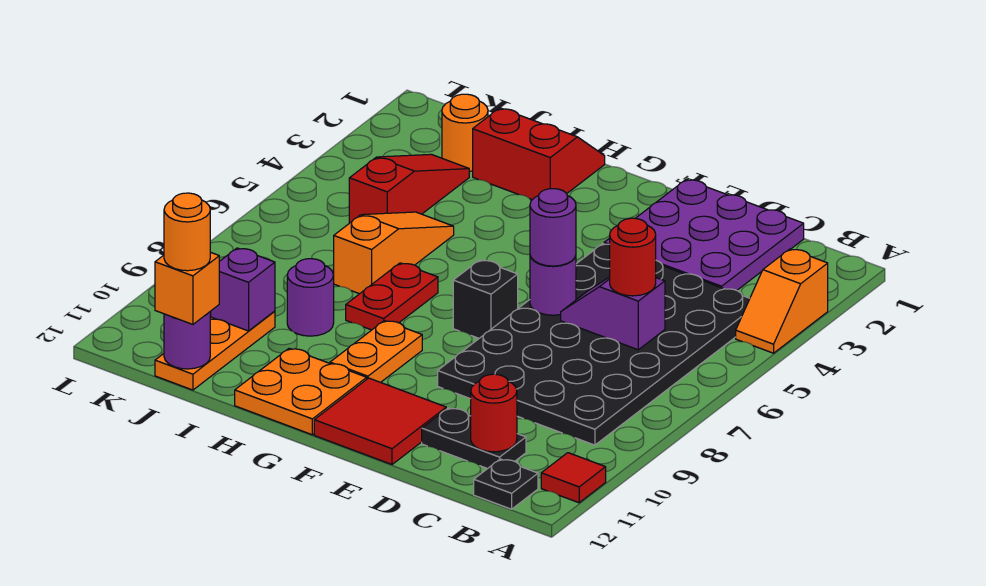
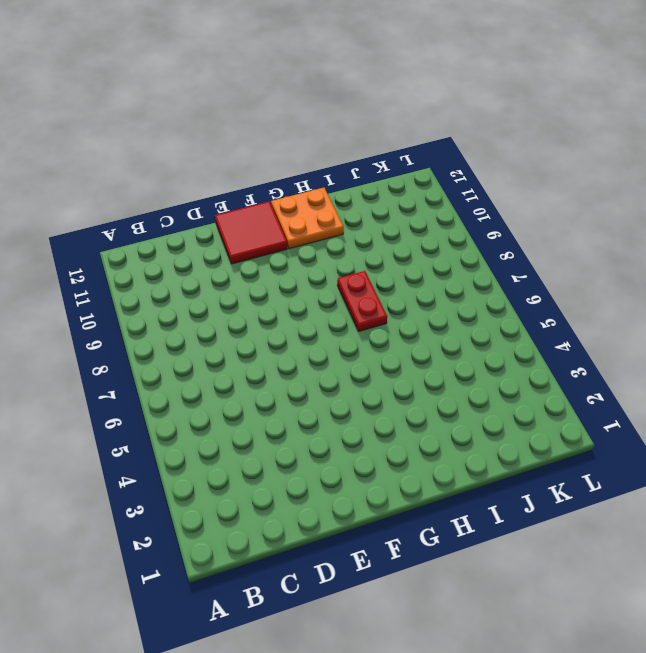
none -> orange slope A3:A4 level 1 top 3
none -> red tile A11 level 1
none -> black plate B4:E9 level 1

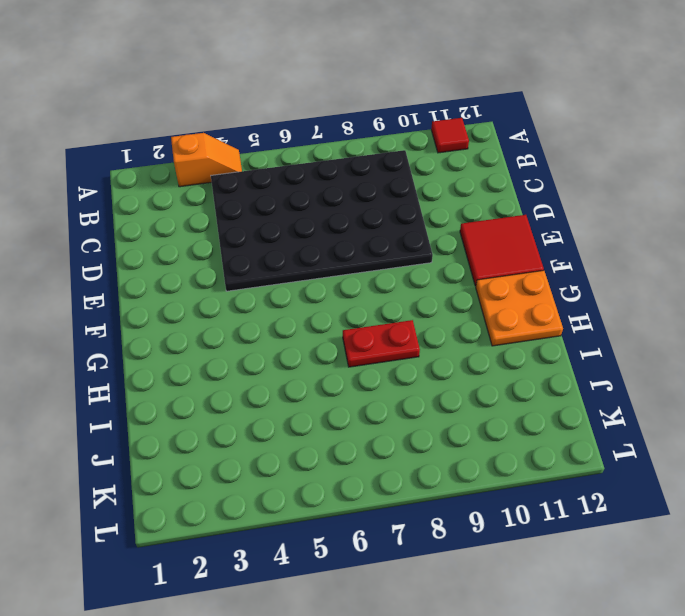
none -> black plate B12 level 1
none -> purple plate C1:E3 level 1
none -> black plate C11:D11 level 1

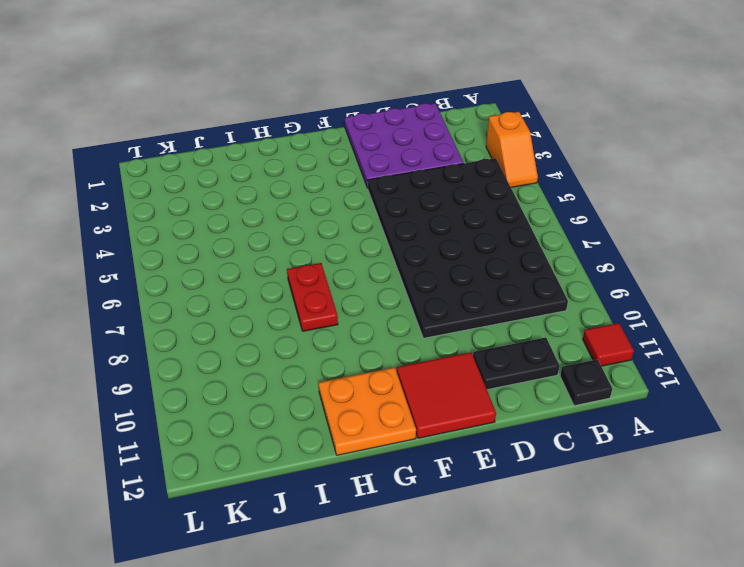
none -> black brick F7 level 1
none -> orange plate G9:G10 level 1
none -> red slope H1:I2 level 1 top 2

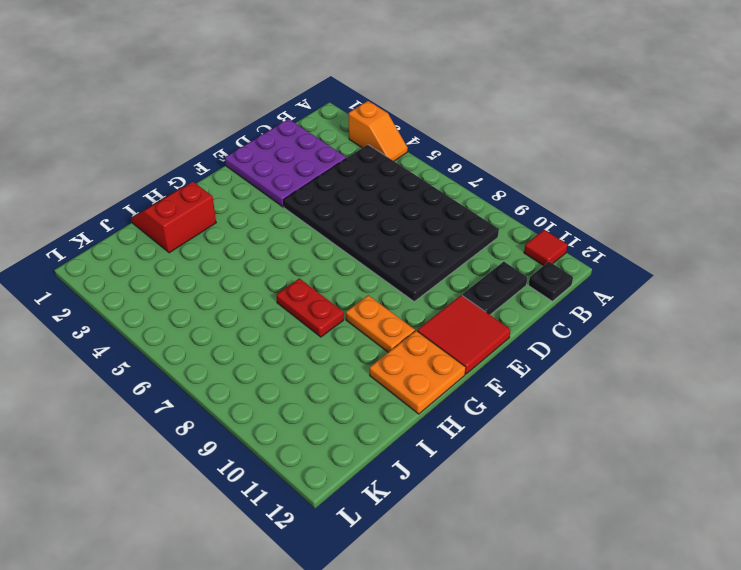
none -> black brick F7 level 1
none -> orange slope I5:I7 level 1 top 7
none -> purple round brick I9 level 1

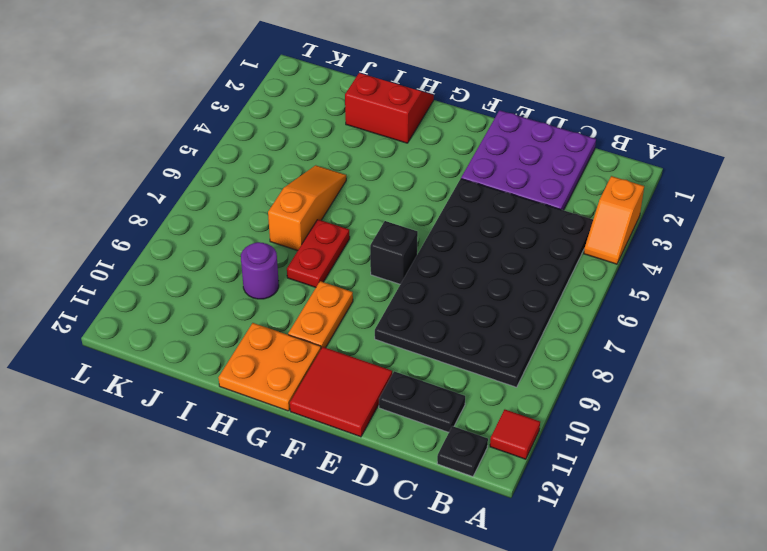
none -> orange round brick J2 level 1
none -> red slope J3:J5 level 1 top 5
none -> orange plate J10:J12 level 1

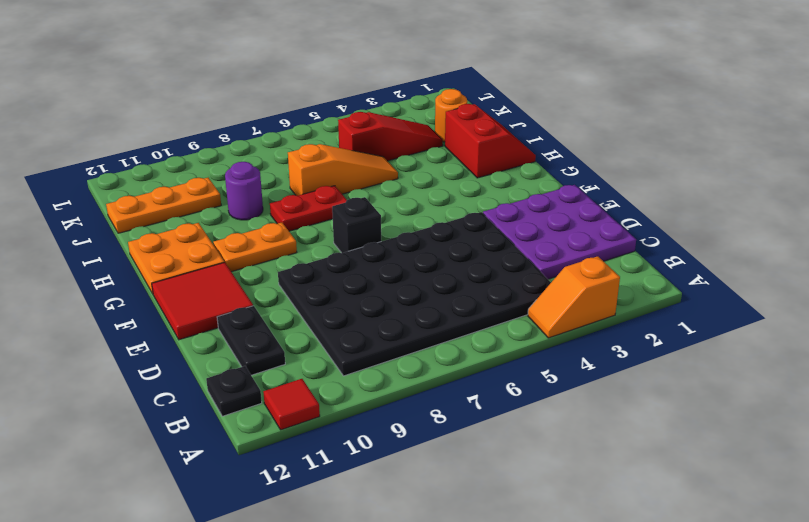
none -> purple slope C6:D6 level 2 top C
none -> red round brick C11 level 2
none -> purple round brick E6 level 2

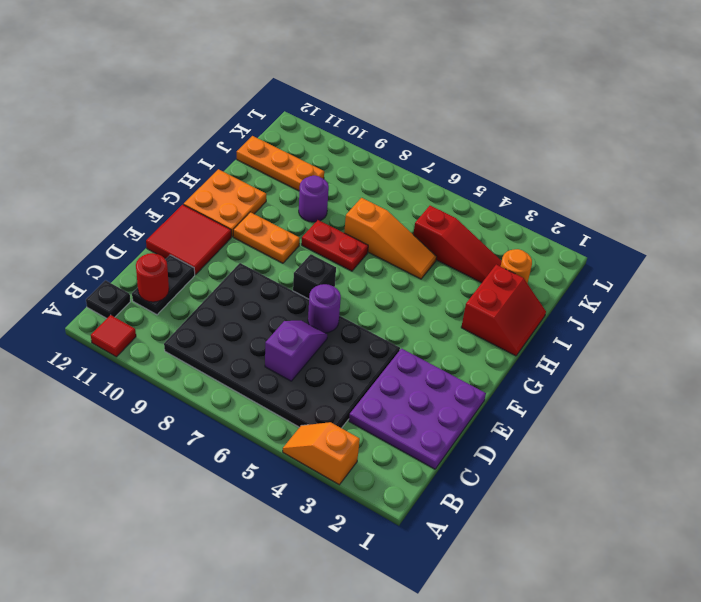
none -> purple brick J10 level 2
none -> purple round brick J12 level 2
none -> red round brick C6 level 3

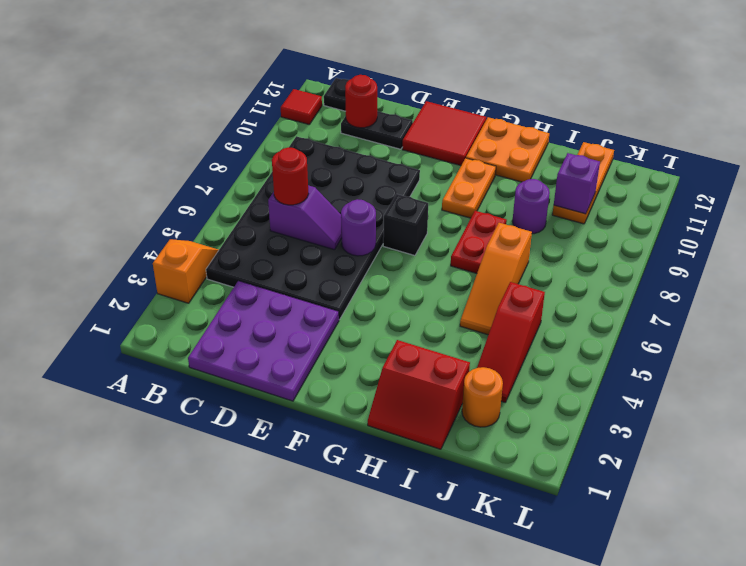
none -> purple round brick J12 level 2
none -> purple round brick E6 level 3
none -> orange brick J12 level 3

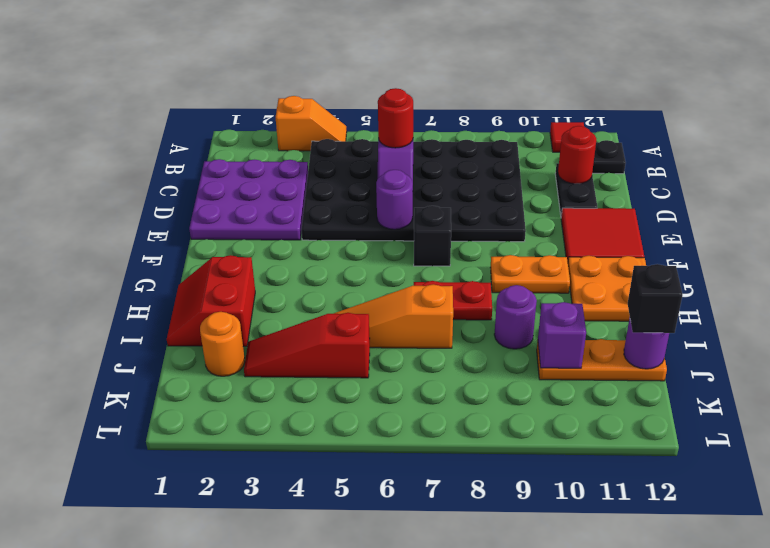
black brick J12 level 3 -> orange brick J12 level 3
none -> purple round brick E6 level 3
none -> orange round brick J12 level 4

